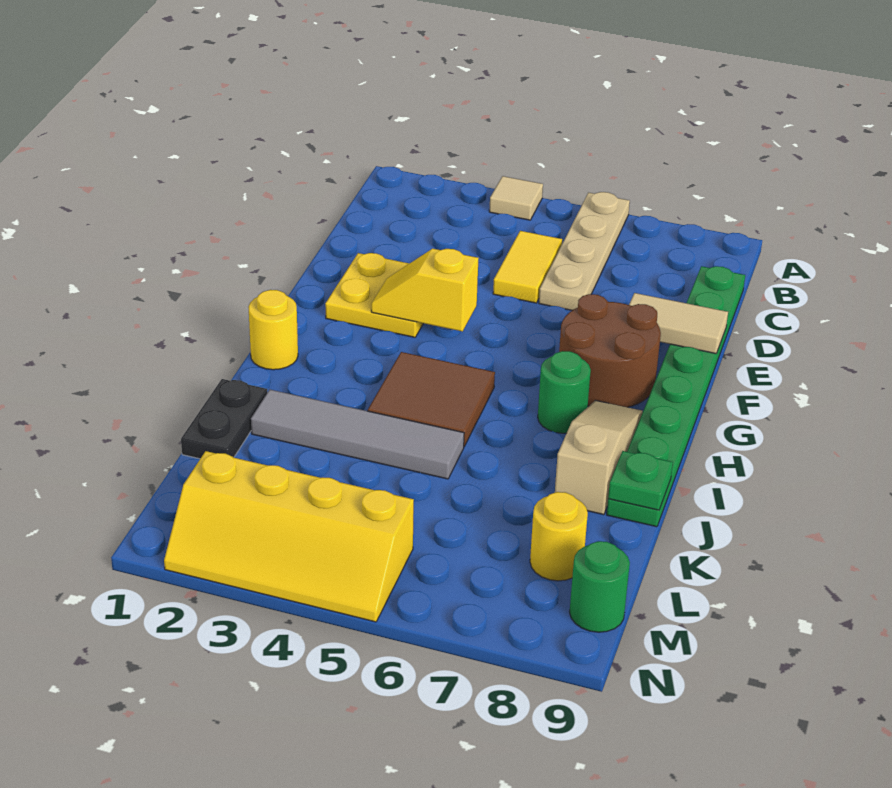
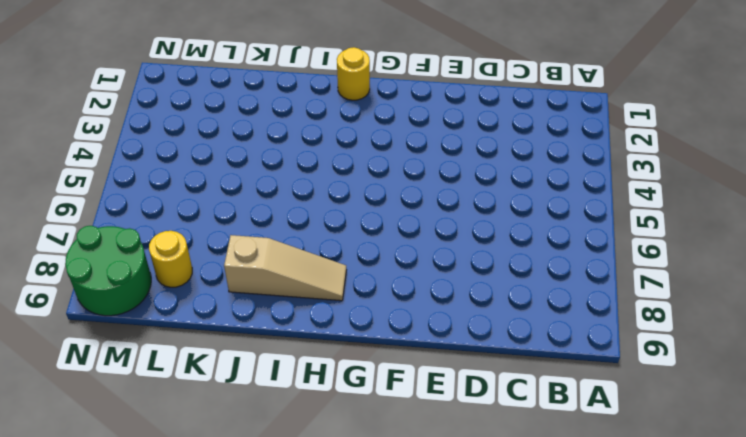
green round brick M8:N9 level 1 -> green round brick M9 level 1
none -> tan tile A4 level 1
none -> tan plate A6:D6 level 1
none -> yellow tile C5:D5 level 1

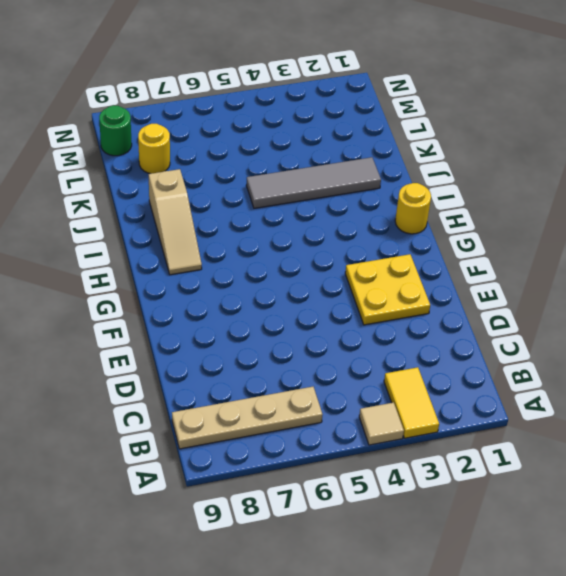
yellow tile A3:B3 level 1 -> yellow tile C5:D5 level 1
tan plate B6:B9 level 1 -> tan plate A6:D6 level 1
none -> green plate C9:J9 level 1
none -> brown round brick F7:G8 level 1
none -> brown tile H4:I5 level 1

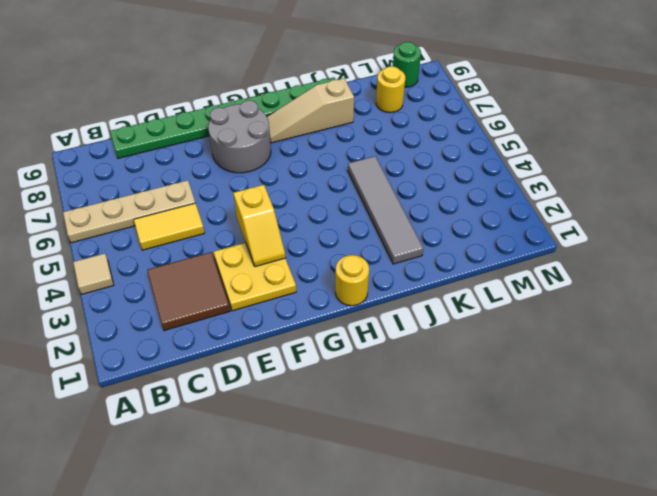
brown tile C2:D3 level 1 -> brown tile H4:I5 level 1
grey round brick F7:G8 level 1 -> brown round brick F7:G8 level 1
none -> green round brick H7 level 1
none -> black plate J1:K1 level 1
none -> yellow slope M2:N5 level 1 top M

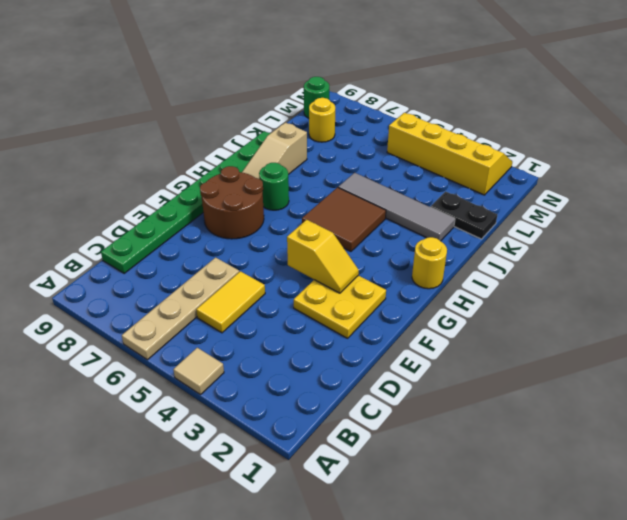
black plate K1:K2 level 1 -> black plate J1:K1 level 1
none -> tan tile E8:E9 level 2
none -> green plate J9 level 2

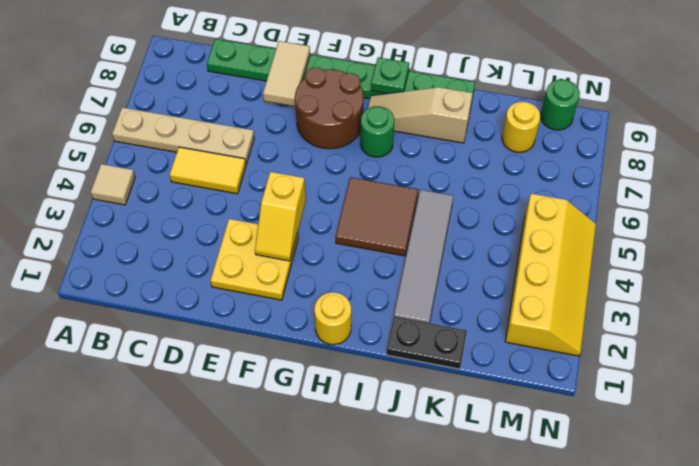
green plate H9 level 2 -> green plate J9 level 2

